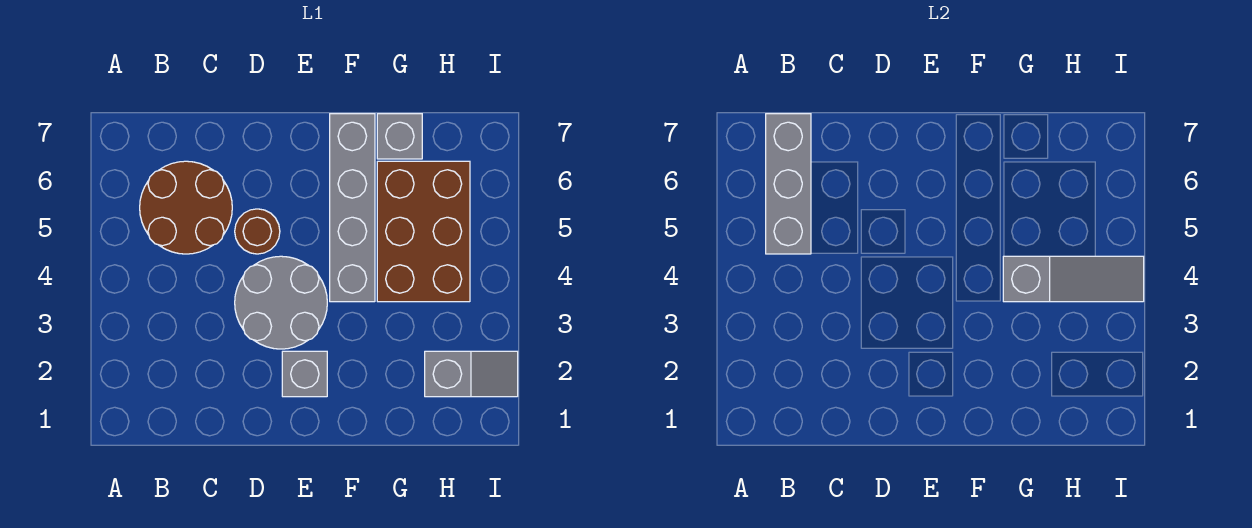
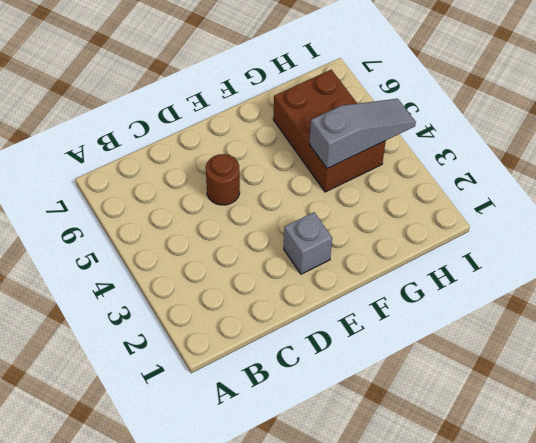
none -> brown round brick B5:C6 level 1
none -> grey round brick D3:E4 level 1

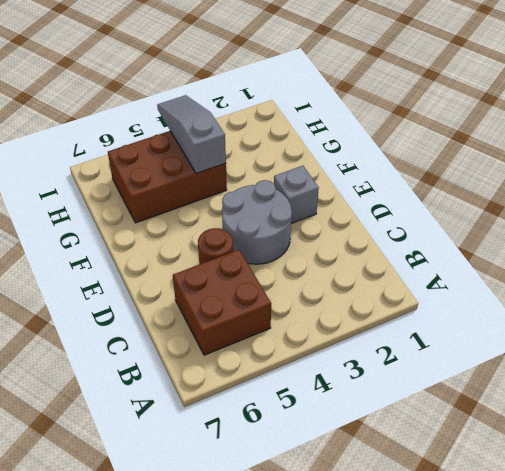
brown brick B5:C6 level 1 -> brown round brick B5:C6 level 1
none -> grey brick F4:F7 level 1
none -> grey brick G7 level 1

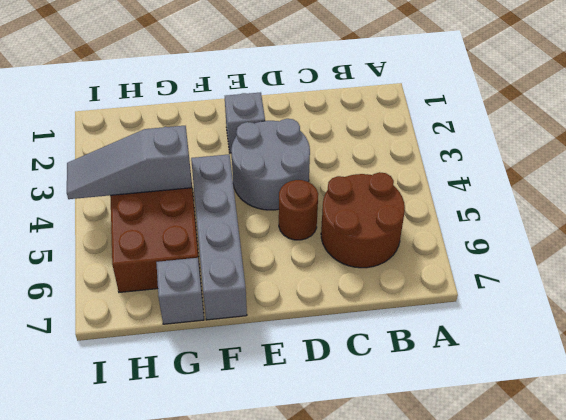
none -> grey slope H2:I2 level 1 top H
none -> grey brick B5:B7 level 2

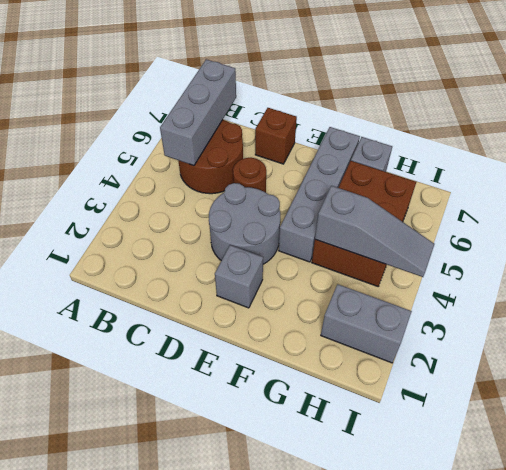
brown brick D7 level 1 -> none
grey brick H2:I2 level 1 -> grey slope H2:I2 level 1 top H

